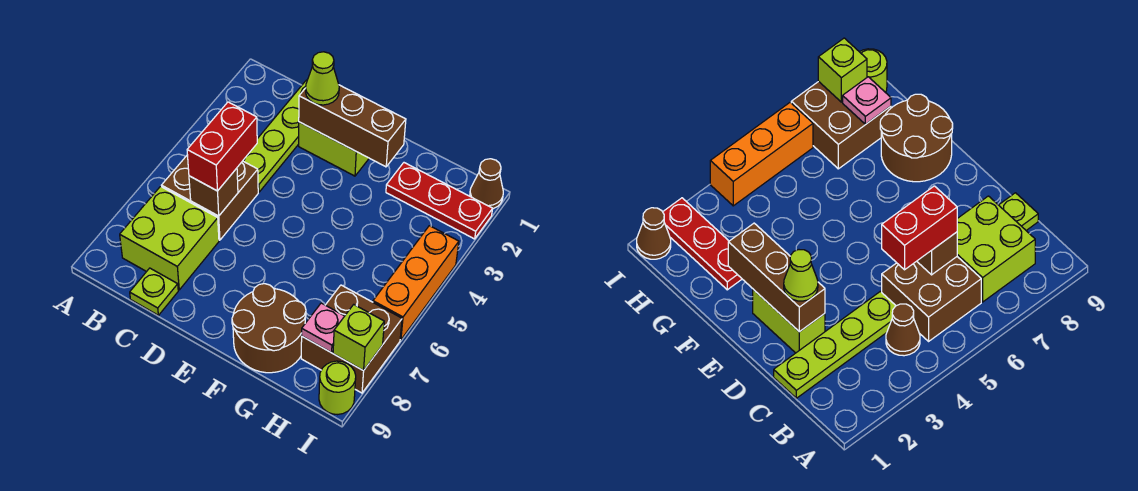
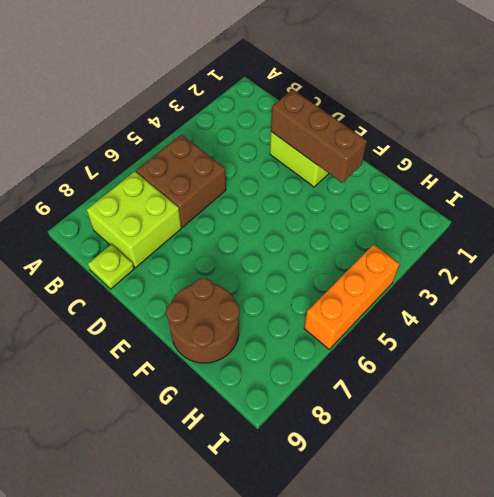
none -> brown cone B4 level 1
none -> lime plate C1:C4 level 1
none -> red plate G2:I2 level 1

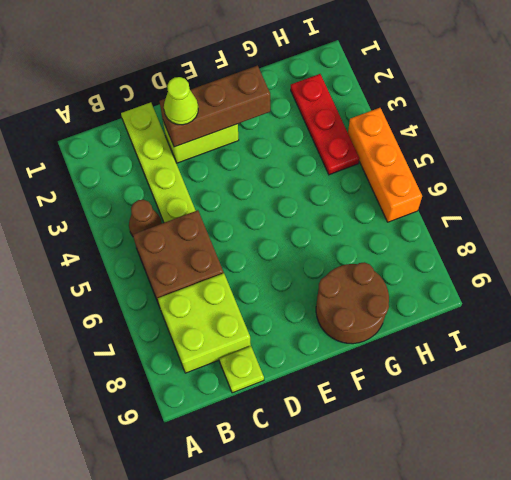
red plate H2:H4 level 1 -> red plate G2:I2 level 1
none -> brown brick H7:I8 level 1
none -> brown cone I1 level 1
none -> lime round brick I9 level 1

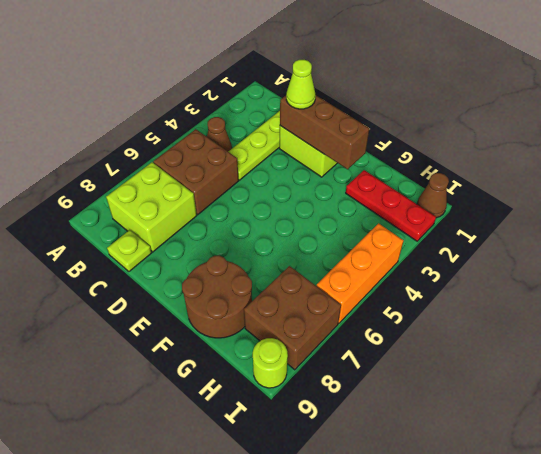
none -> brown brick C6 level 2
none -> pink plate H8 level 2
none -> lime brick I8 level 2

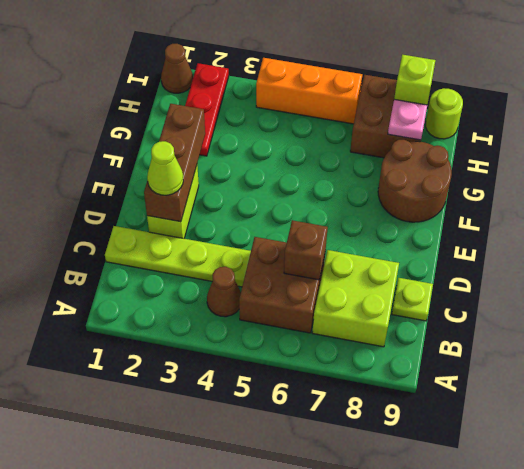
none -> red brick C5:C6 level 3

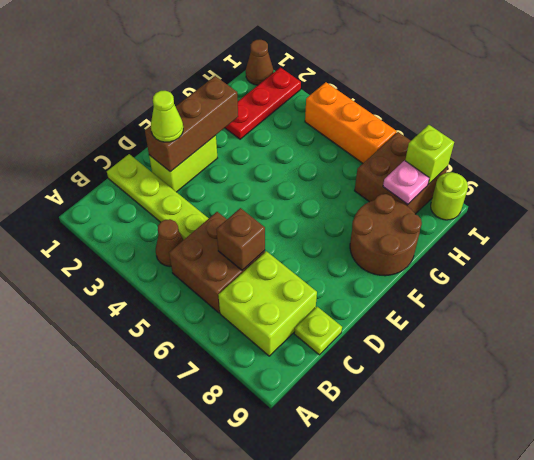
none -> red brick C5:C6 level 3

